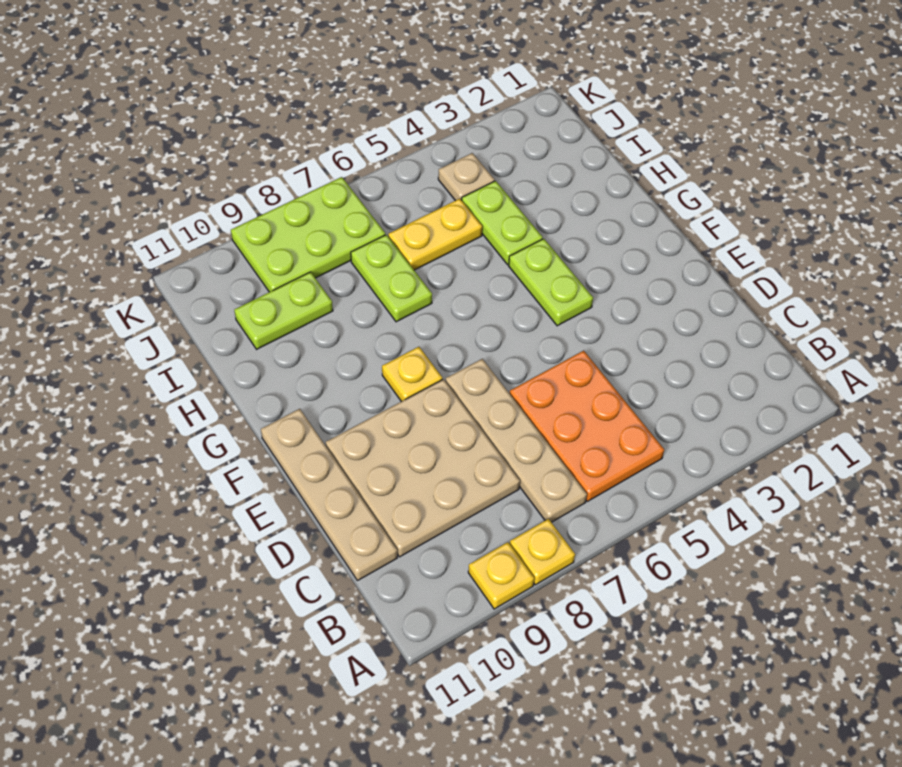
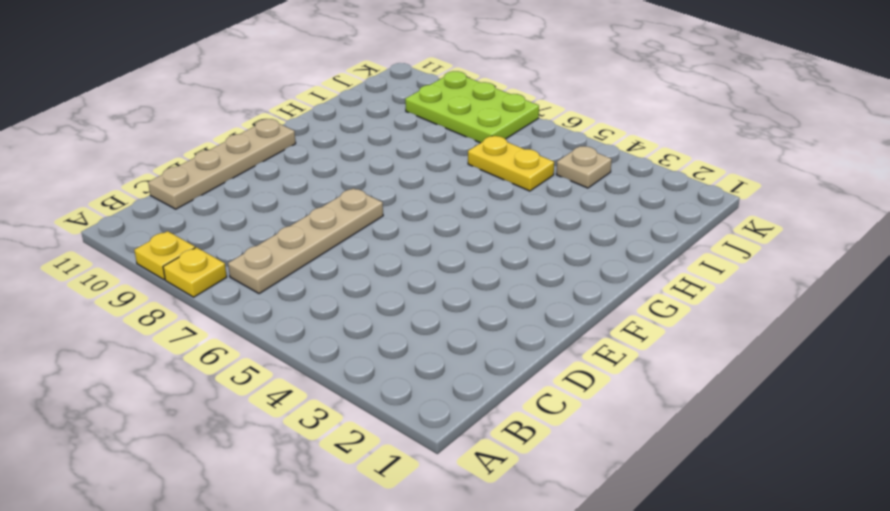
none -> orange plate B5:D6 level 1
none -> tan plate C8:E10 level 1
none -> lime plate F4:G4 level 1

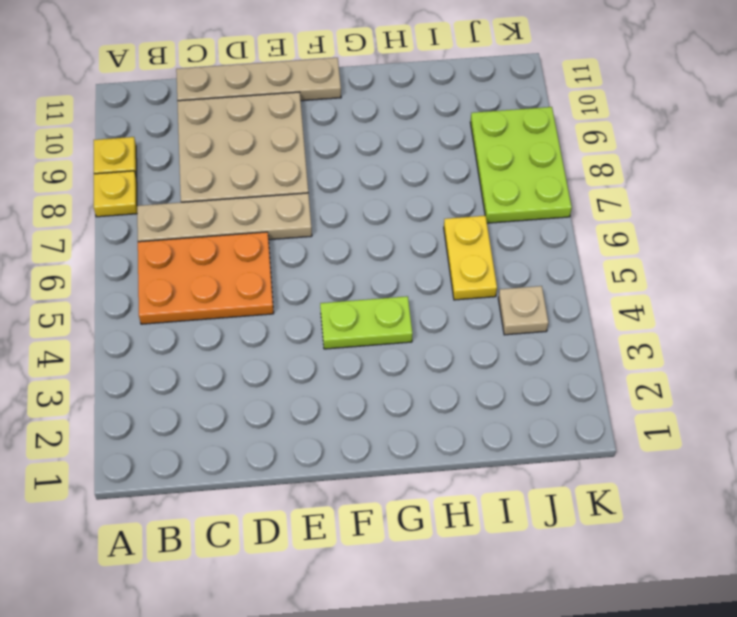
none -> yellow plate F8 level 1
none -> lime plate H4:I4 level 1
none -> lime plate H7:I7 level 1

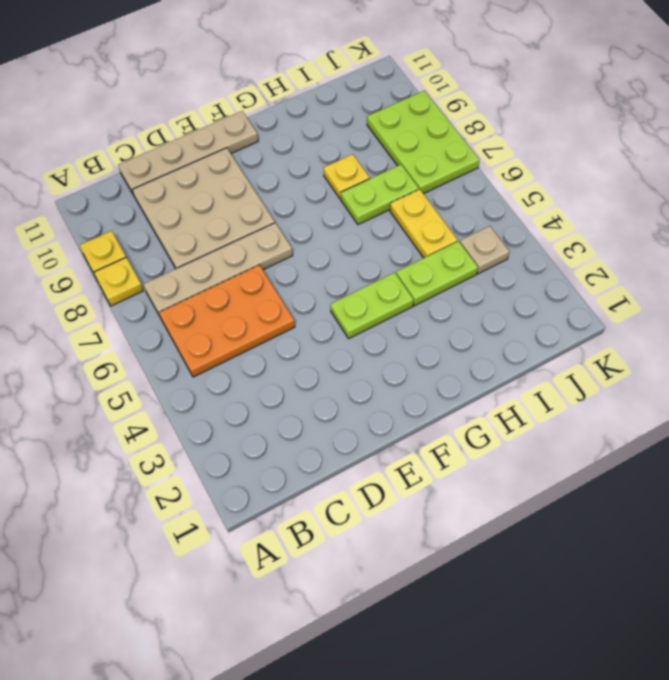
yellow plate H8 level 1 -> yellow plate F8 level 1
none -> lime plate I9:I10 level 1

